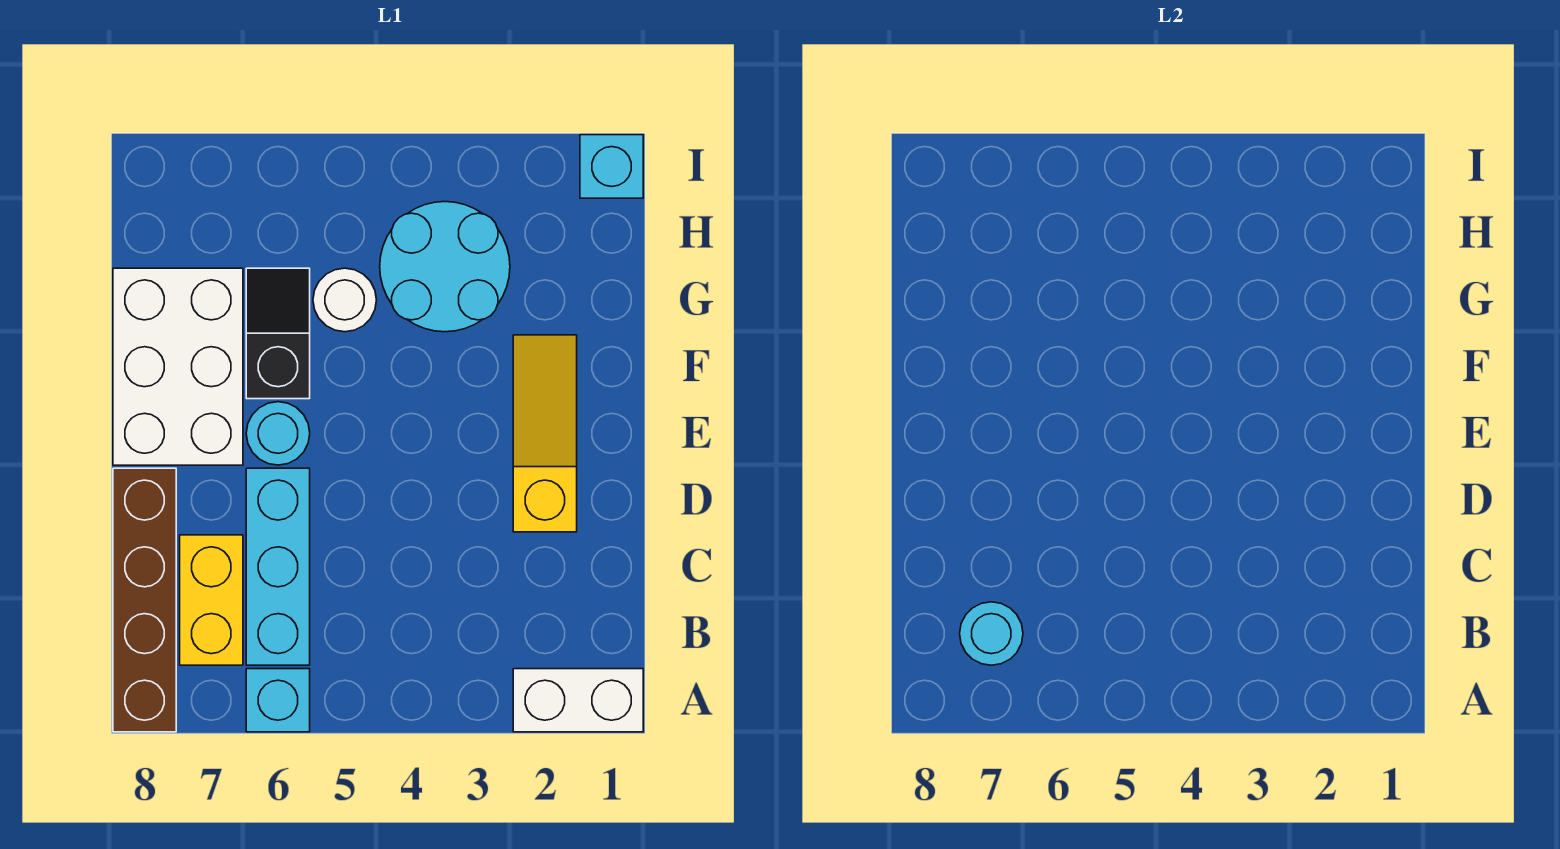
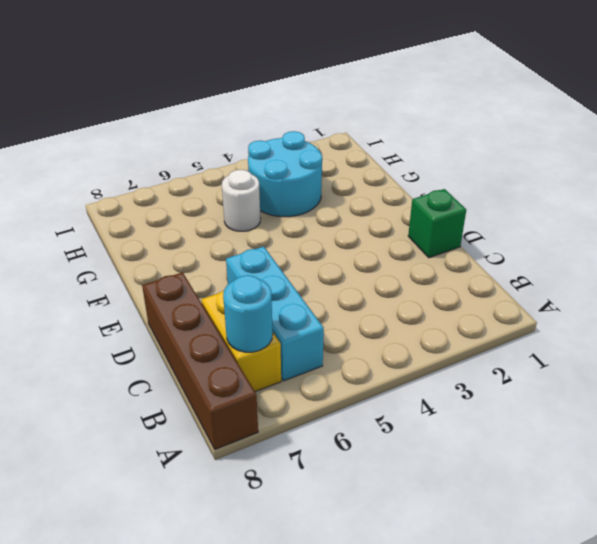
green brick D1 level 1 -> none
none -> white brick A1:A2 level 1
none -> cyan brick A6 level 1
none -> yellow slope D2:F2 level 1 top D

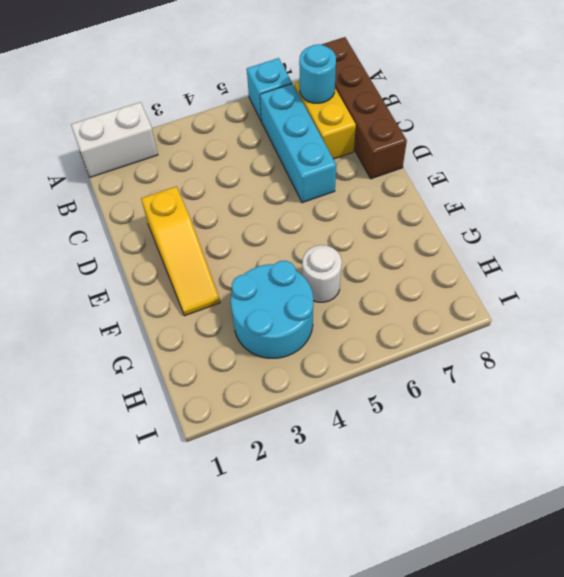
none -> cyan round brick E6 level 1
none -> white brick E7:G8 level 1
none -> black slope F6:G6 level 1 top F

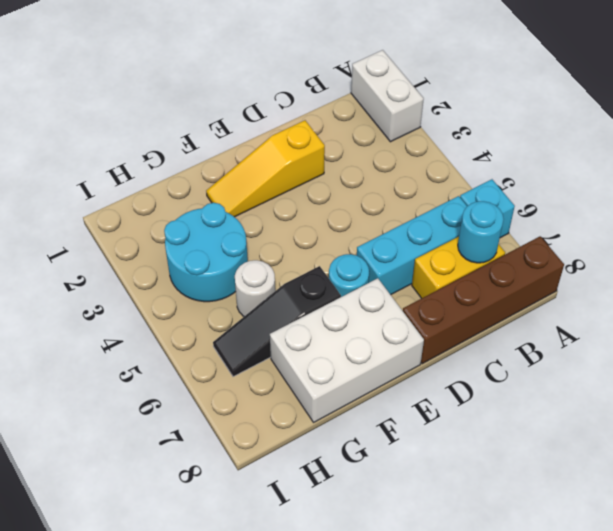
black slope F6:H6 level 1 top F -> black slope F6:G6 level 1 top F
none -> cyan brick I1 level 1

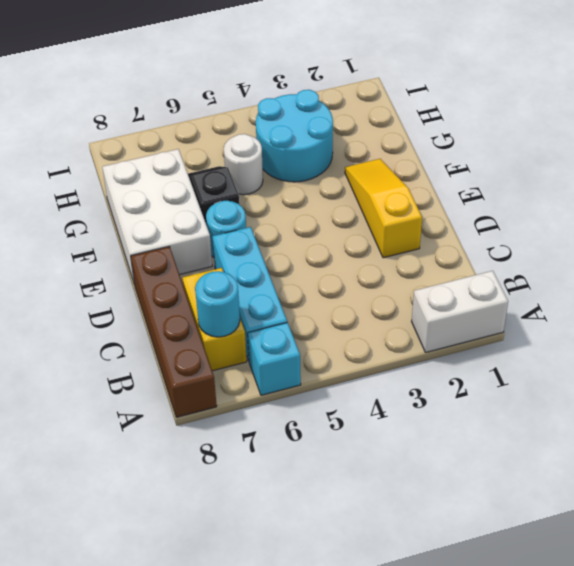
none -> cyan brick I1 level 1

